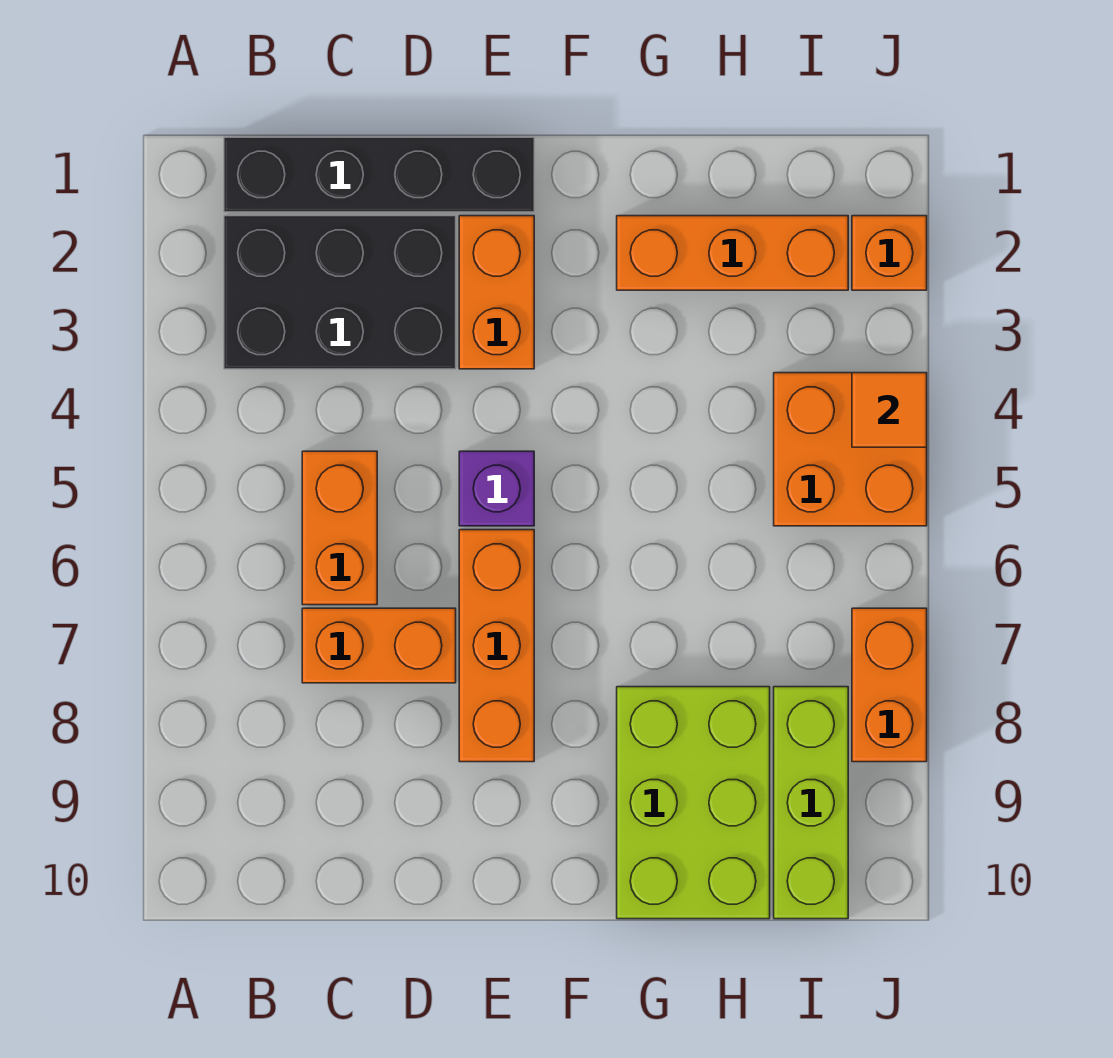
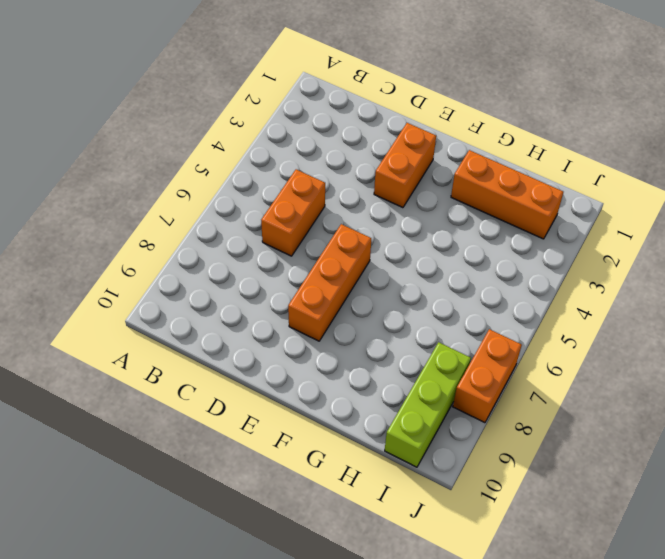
none -> black brick B1:E1 level 1
none -> black brick B2:D3 level 1
none -> orange brick C7:D7 level 1

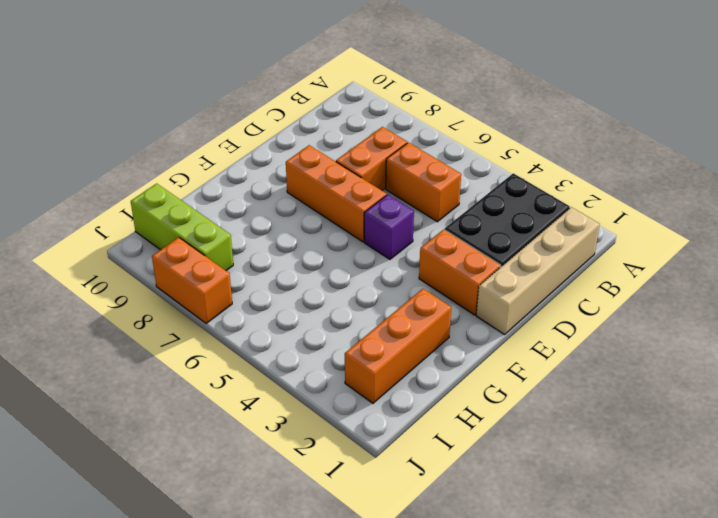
tan brick B1:E1 level 1 -> black brick B1:E1 level 1
none -> lime brick G8:H10 level 1
none -> orange brick I4:J5 level 1
none -> orange brick J2 level 1

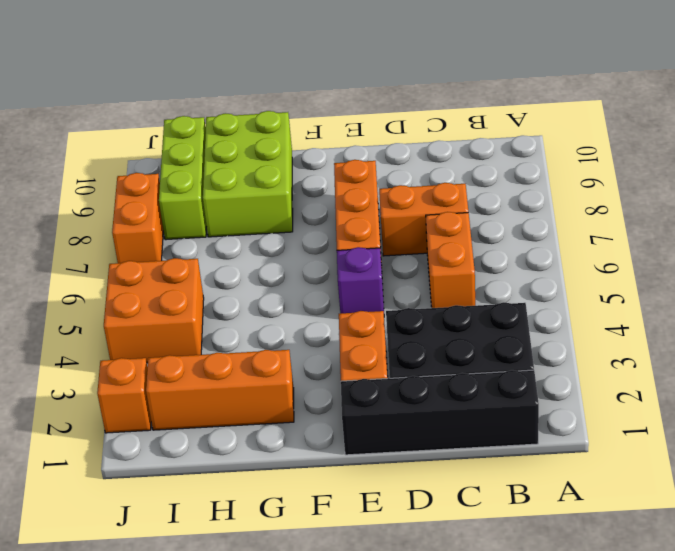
none -> orange tile J4 level 2

